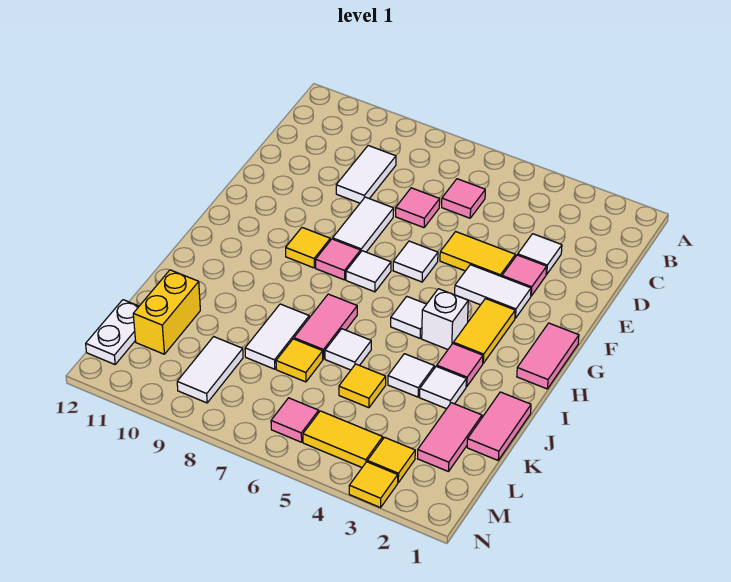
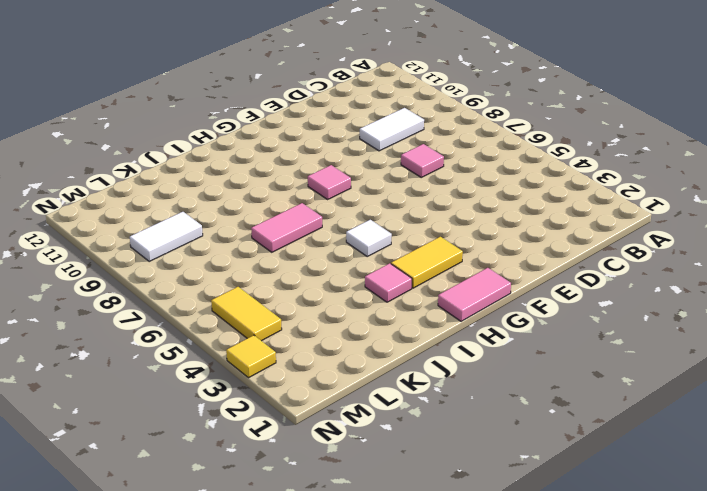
none -> pink tile C6 level 1
none -> white tile D3 level 1
none -> pink tile E3 level 1
none -> yellow tile E4:E5 level 1

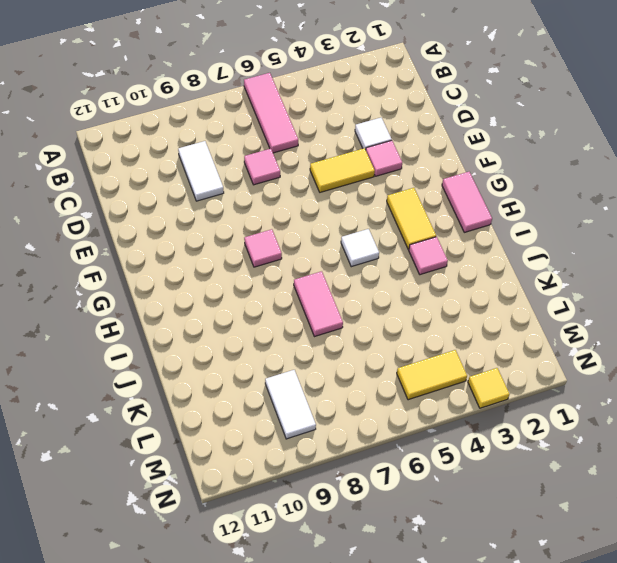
pink tile A6:C6 level 1 -> pink tile C6 level 1
none -> white tile E8:F8 level 1
none -> white tile F3:F4 level 1
none -> white tile F6 level 1
none -> white tile G7 level 1

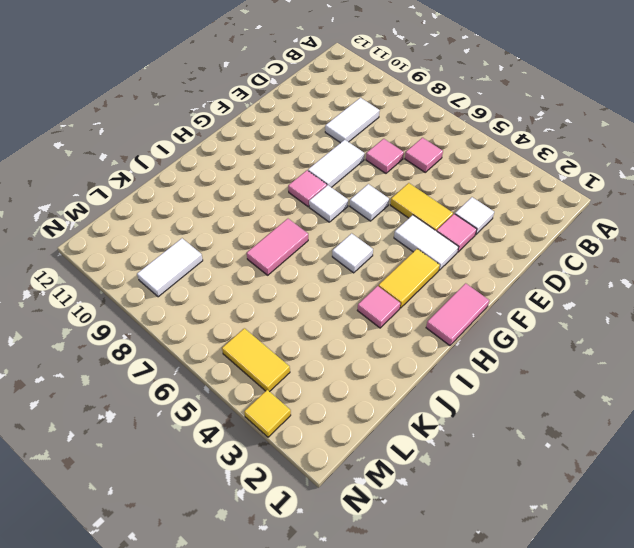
none -> yellow tile G9 level 1
none -> white brick H4 level 1
none -> pink tile J1:K1 level 1
none -> white tile J3 level 1

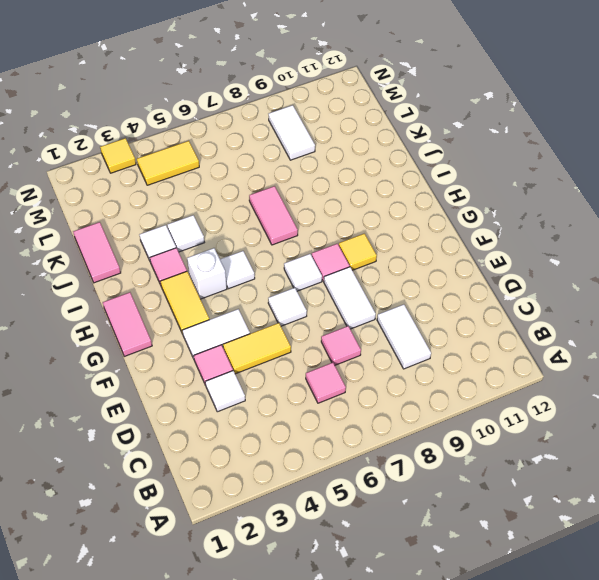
none -> white tile J6 level 1
none -> white tile J8:K8 level 1
none -> pink tile K2:L2 level 1
none -> yellow tile K5 level 1

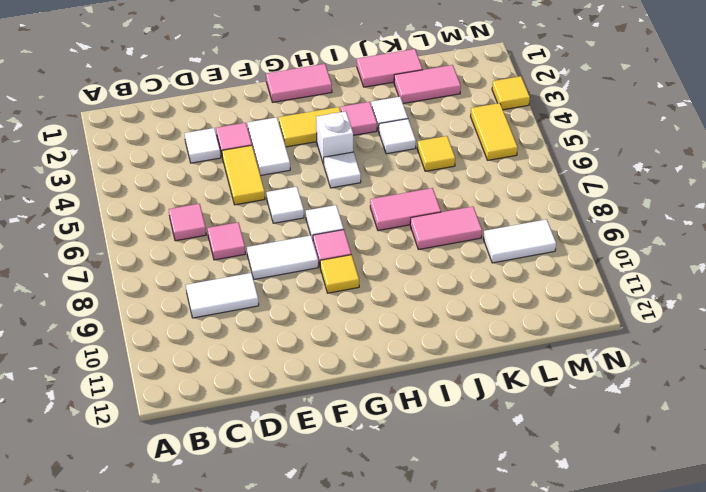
pink tile J8:K8 level 1 -> white tile J8:K8 level 1
none -> white tile J6 level 1
none -> yellow tile K7 level 1
none -> yellow brick K11:L11 level 1
none -> white plate L12:M12 level 1

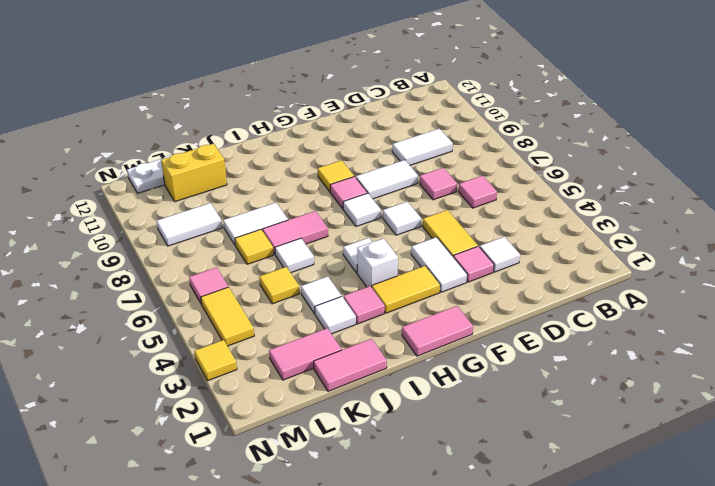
none -> yellow tile M3 level 1

